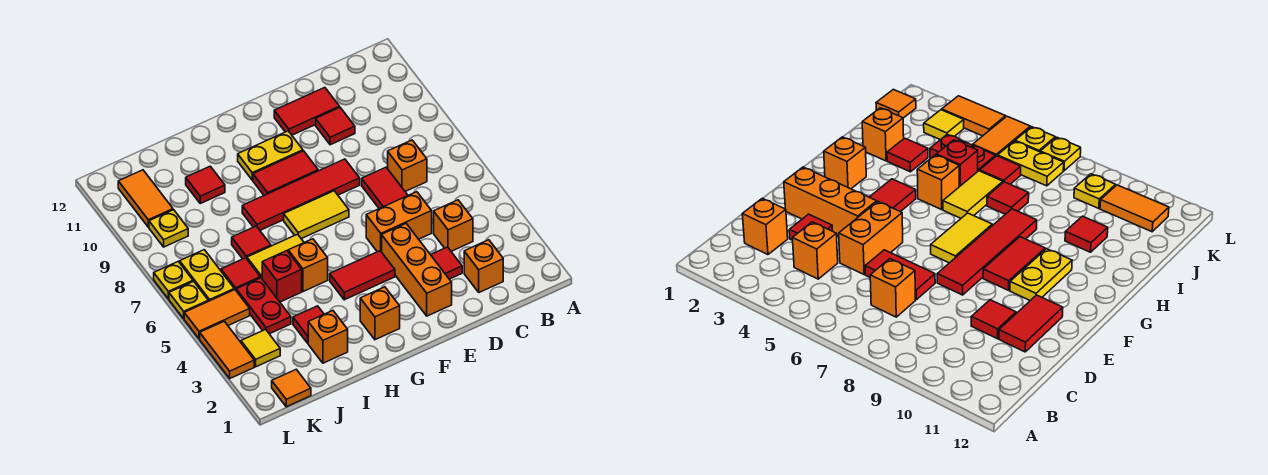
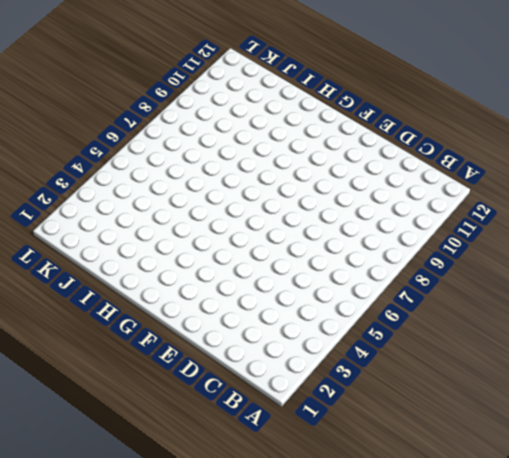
none -> orange brick C2 level 1
none -> orange brick C4 level 1
none -> orange brick C7 level 1
none -> red tile D3 level 1

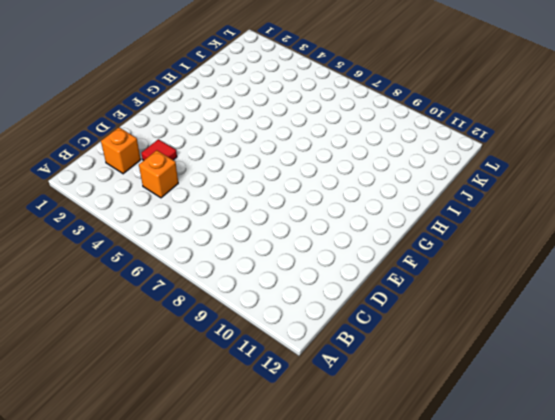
none -> orange brick C7 level 1
none -> orange brick D5:E5 level 1
none -> red tile D6:D7 level 1
none -> red tile D10 level 1

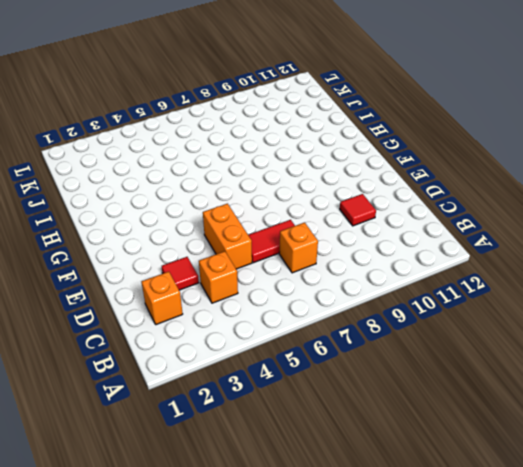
none -> red tile D11:E11 level 1
none -> orange brick E2:E4 level 1
none -> red tile E8:H8 level 1
none -> red tile F4:G4 level 1

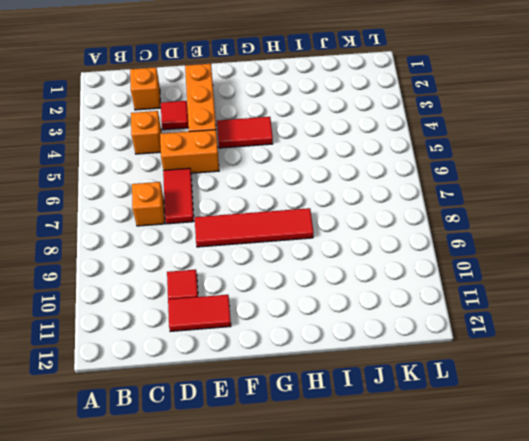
none -> yellow tile F7:G7 level 1
none -> red tile F9:G9 level 1
none -> yellow plate F10:G10 level 1
none -> orange brick G2 level 1

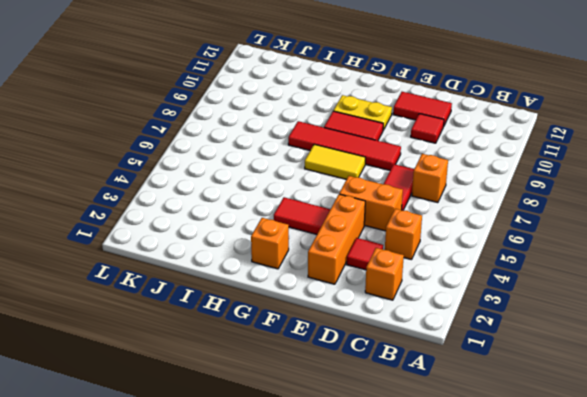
none -> orange brick H5 level 1
none -> yellow tile H6:I6 level 1
none -> orange brick I2 level 1
none -> red tile I3 level 1

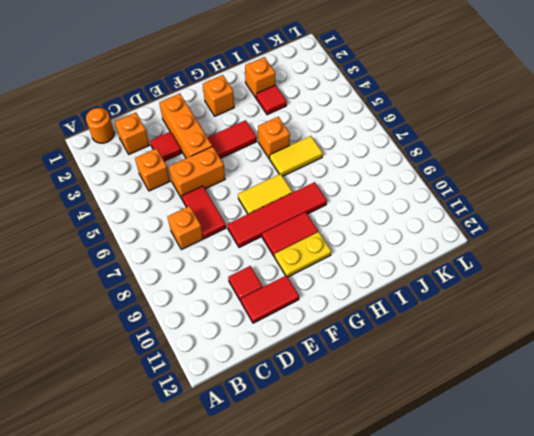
orange round brick B1 level 1 -> none
none -> red brick I5 level 1
none -> red tile I7 level 1
none -> red tile I10 level 1
none -> red plate J4:J5 level 1

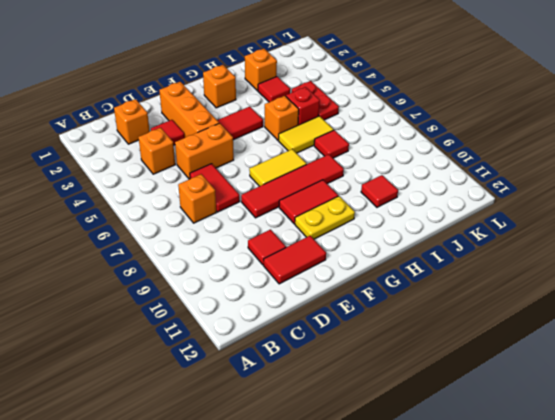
none -> red tile J6 level 1
none -> orange tile K1 level 1
none -> yellow tile K3 level 1
none -> orange tile K5:L5 level 1

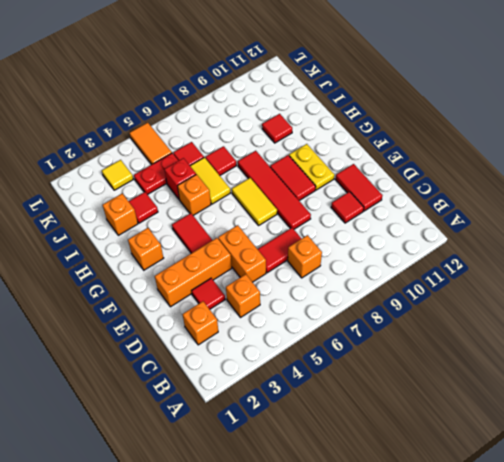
none -> orange tile K1 level 1
none -> yellow plate K6:K7 level 1
none -> yellow plate K9 level 1
none -> orange tile K10:K11 level 1

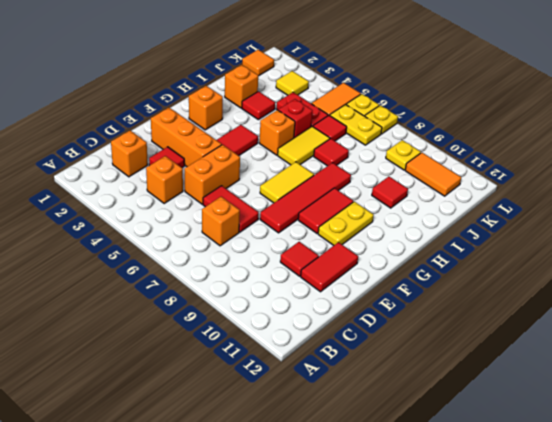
none -> orange tile L3:L4 level 1

